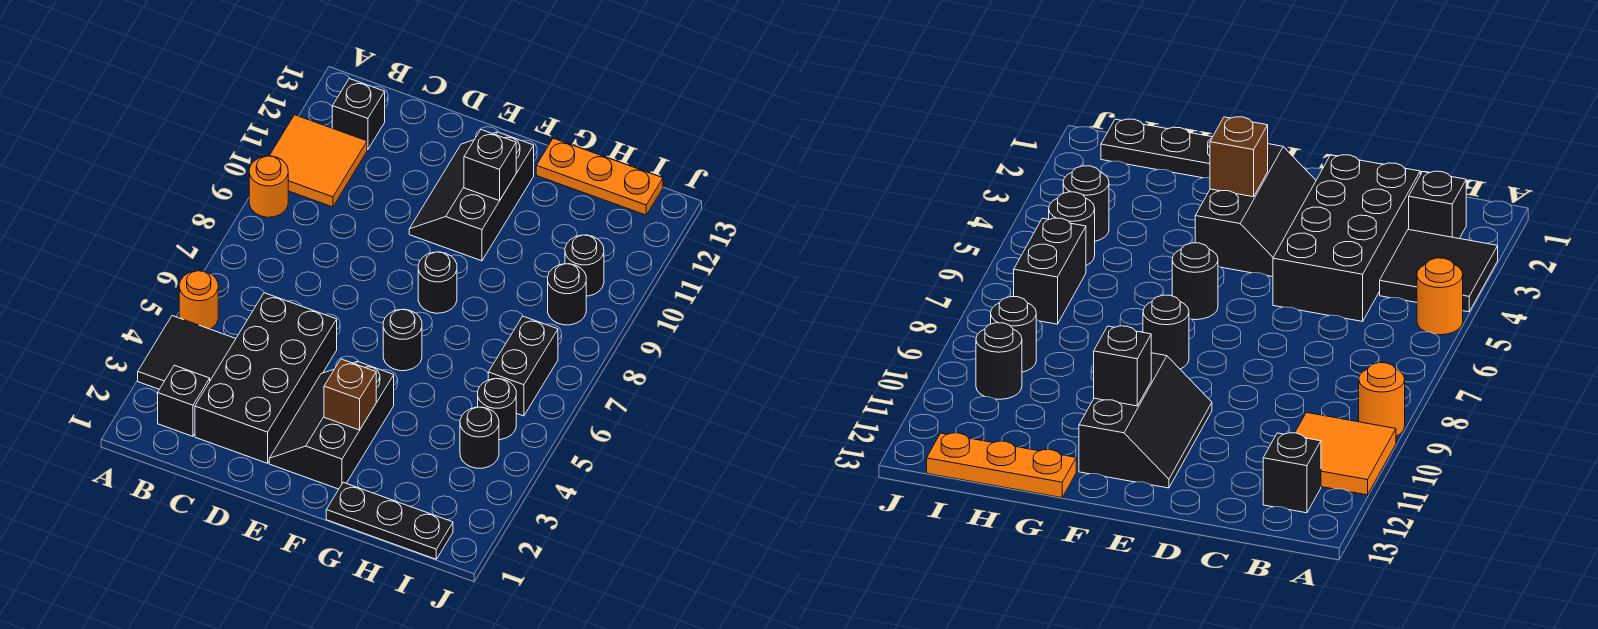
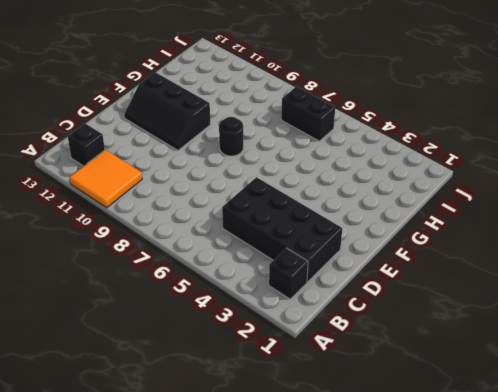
none -> black tile A3:B4 level 1
none -> orange round brick A5 level 1
none -> orange round brick A9 level 1

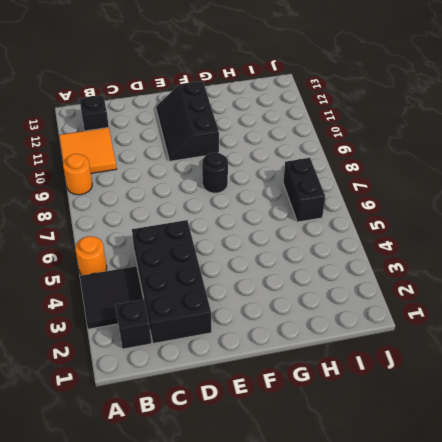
none -> black slope E2:F4 level 1 top F
none -> black round brick F6 level 1
none -> black plate G1:I1 level 1

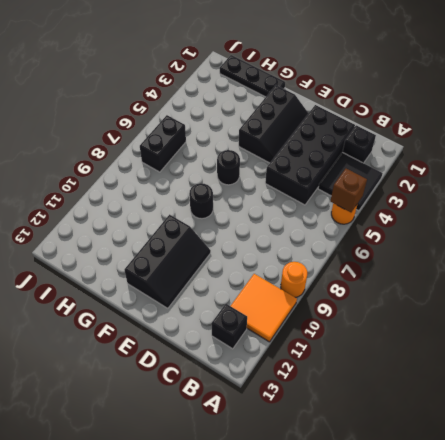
brown brick A5 level 2 -> brown brick F3 level 2
none -> orange plate G13:I13 level 1
none -> black round brick I4 level 1
none -> black round brick I5 level 1

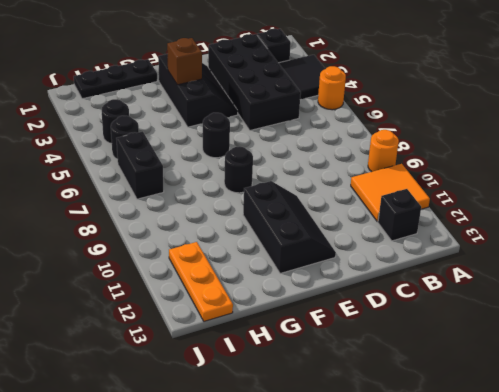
orange plate I11:I13 level 1 -> orange plate G13:I13 level 1
none -> black round brick I9 level 1
none -> black round brick I10 level 1
none -> black brick F11 level 2

